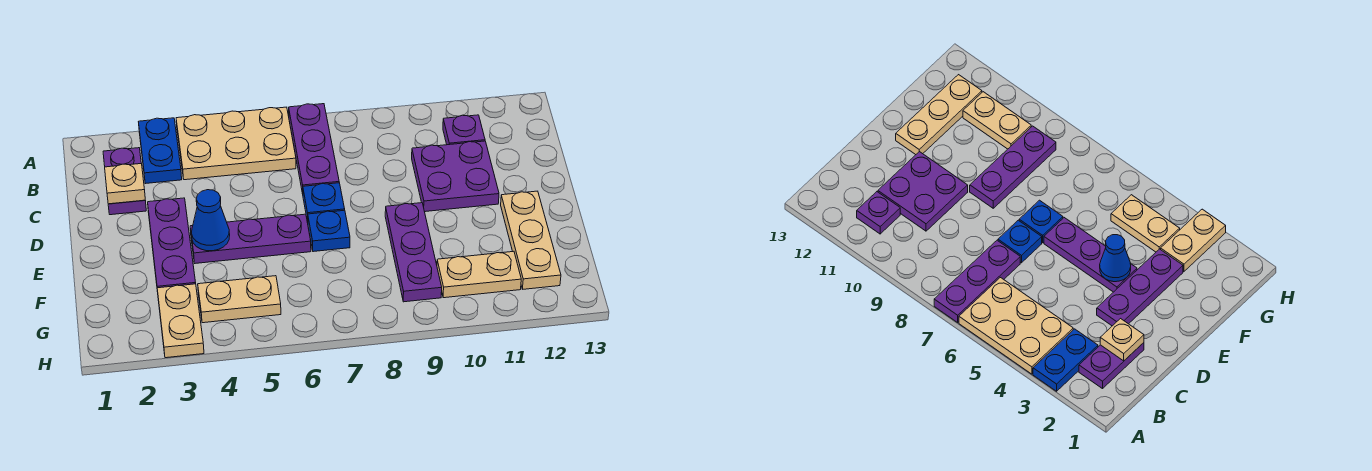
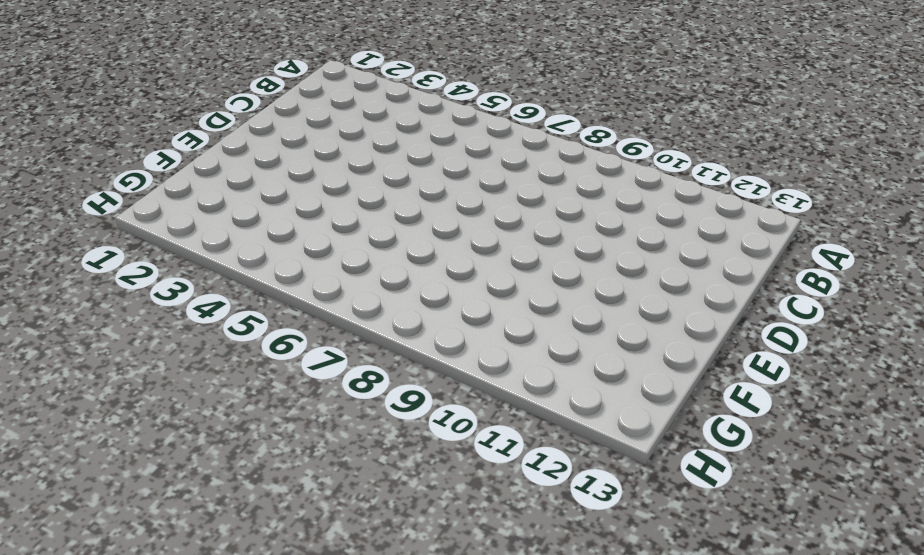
none -> blue plate A3:B3 level 1
none -> tan plate A4:B6 level 1
none -> purple plate A7:C7 level 1

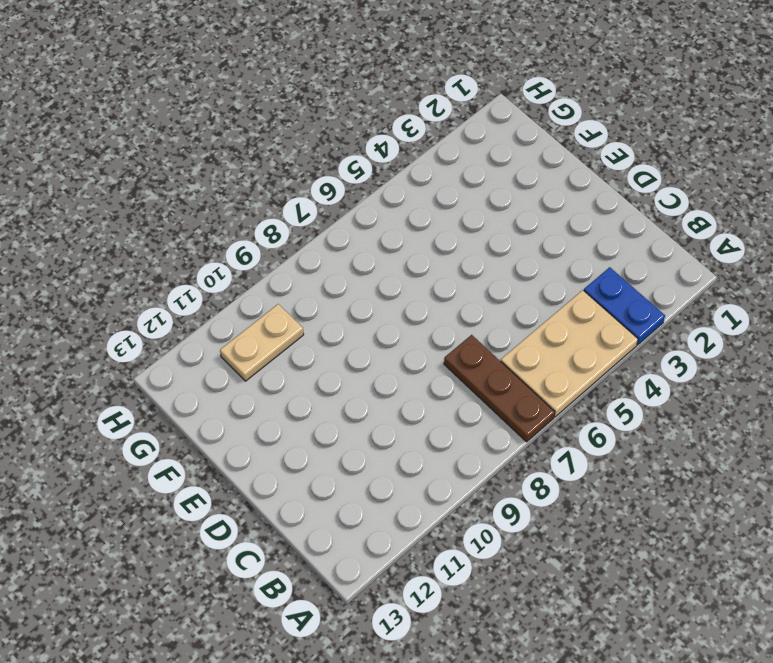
brown plate A7:C7 level 1 -> purple plate A7:C7 level 1
none -> purple plate B2:C2 level 1
none -> purple plate B11 level 1
none -> purple plate C10:D11 level 1

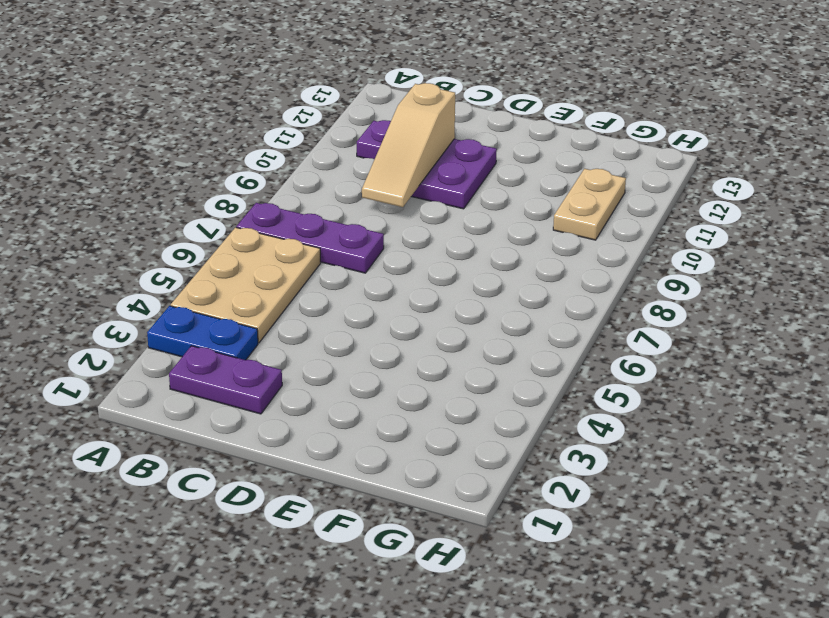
tan slope C9:C11 level 2 top 11 -> none
none -> purple plate D3:F3 level 1
none -> blue plate D7 level 1
none -> purple plate E4:E6 level 1

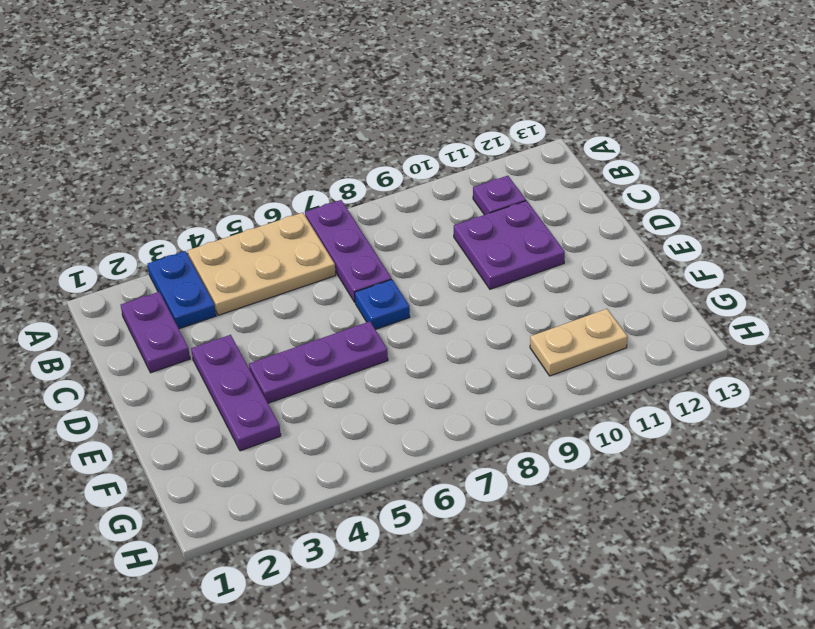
none -> blue plate E7 level 1
none -> purple plate E9:G9 level 1
none -> tan plate E12:G12 level 1

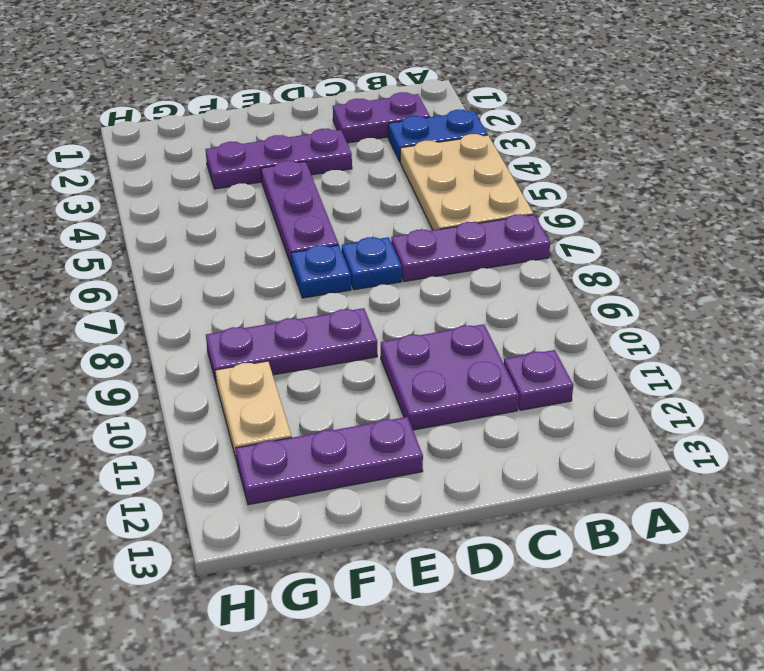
purple plate E12:G12 level 1 -> tan plate E12:G12 level 1
none -> tan plate G3:H3 level 1
none -> tan plate G4:G5 level 1
none -> tan plate C2 level 2

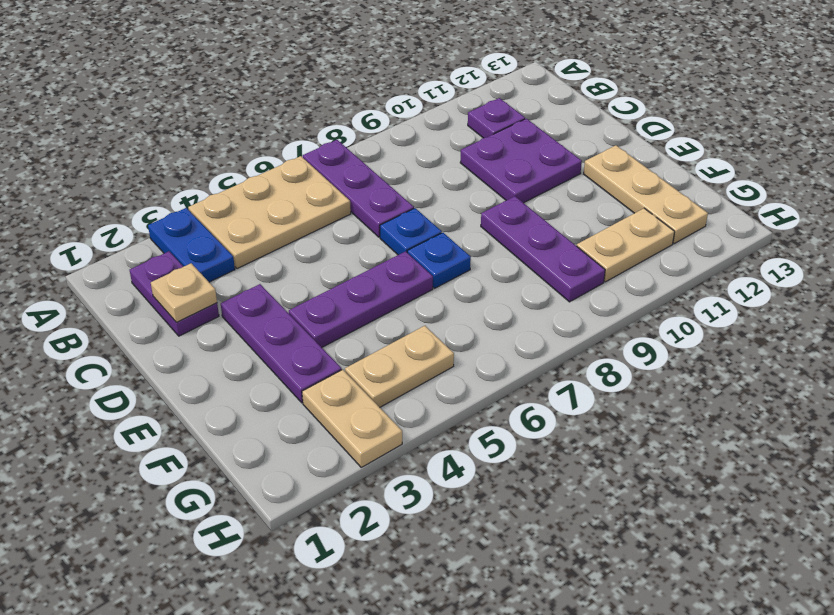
none -> blue cone E4 level 2

